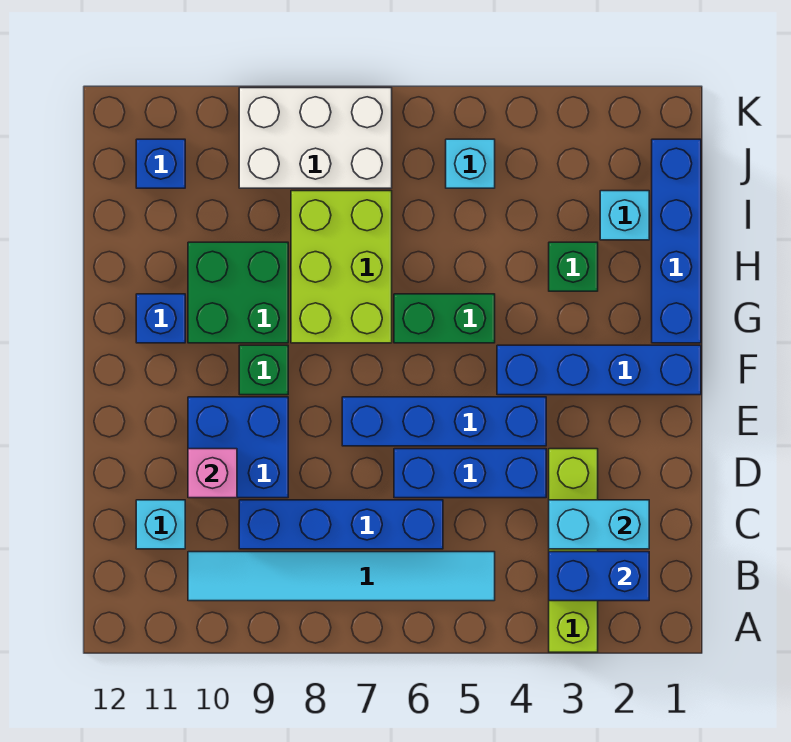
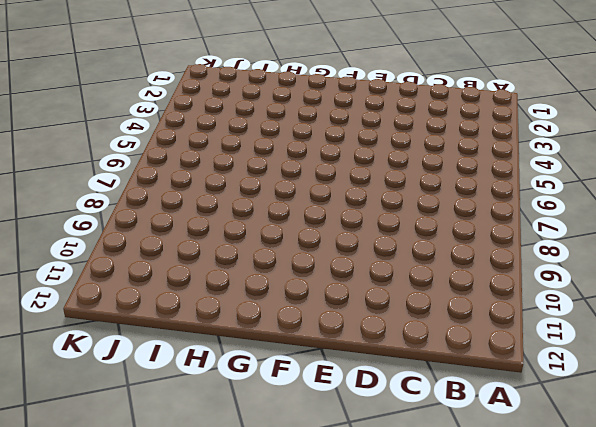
none -> lime brick A3:D3 level 1
none -> cyan tile B5:B10 level 1
none -> blue brick C6:C9 level 1

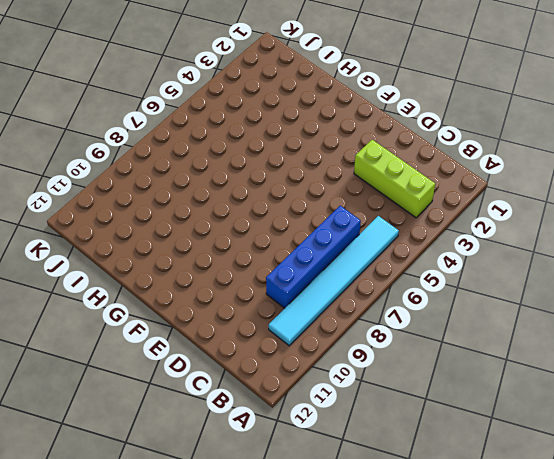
lime brick B3:D3 level 1 -> lime brick A3:D3 level 1
none -> cyan brick C11 level 1
none -> blue brick D4:D6 level 1
none -> blue brick D9:E10 level 1

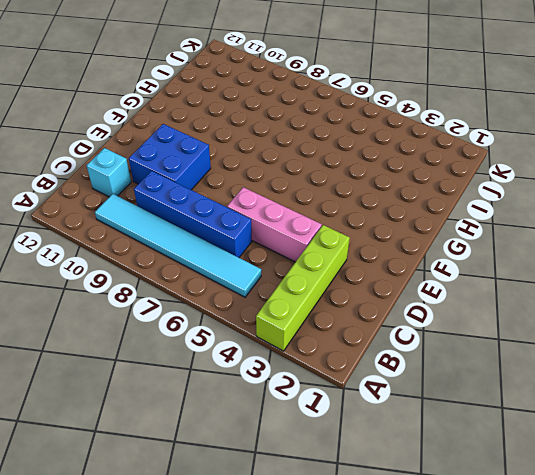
pink brick D4:D6 level 1 -> blue brick D4:D6 level 1
none -> blue brick E4:E7 level 1
none -> blue brick F1:F4 level 1
none -> green brick F9 level 1

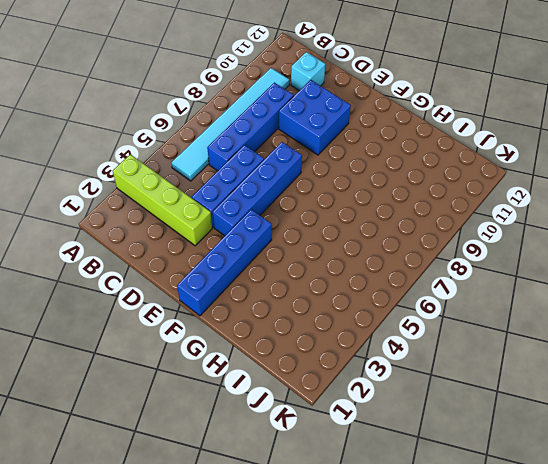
none -> green brick F9 level 1
none -> blue brick G1:J1 level 1
none -> green brick G5:G6 level 1

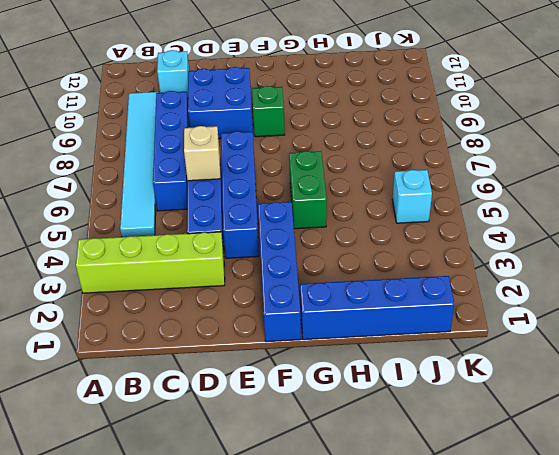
tan brick D6 level 2 -> none
none -> lime brick G7:I8 level 1
none -> green brick G9:H10 level 1
none -> blue brick G11 level 1

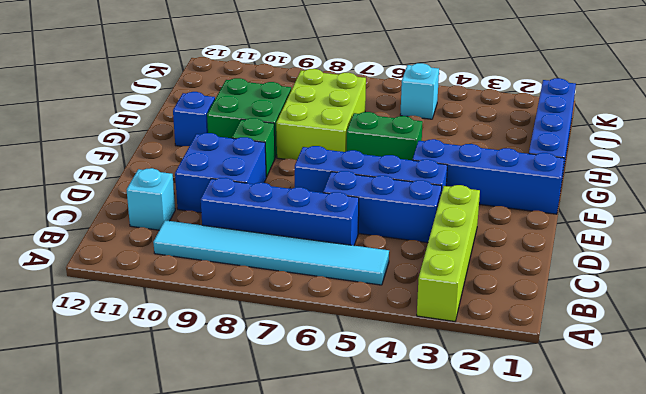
none -> green brick H3 level 1
none -> cyan brick I2 level 1
none -> white brick J7:K9 level 1

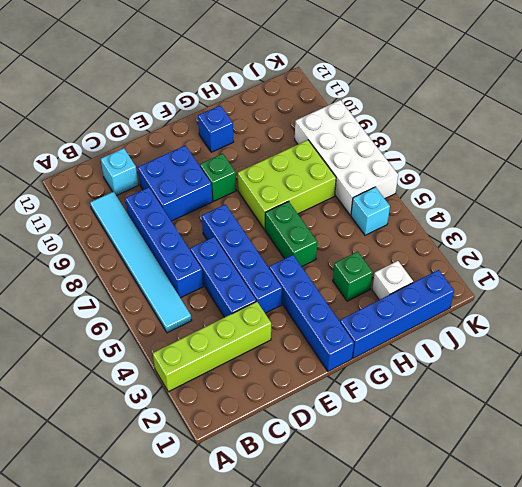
white brick I2 level 1 -> cyan brick I2 level 1
white brick J6:K9 level 1 -> white brick J7:K9 level 1
none -> green brick G9:H10 level 1
none -> blue brick J11 level 1
none -> blue brick B2:B3 level 2

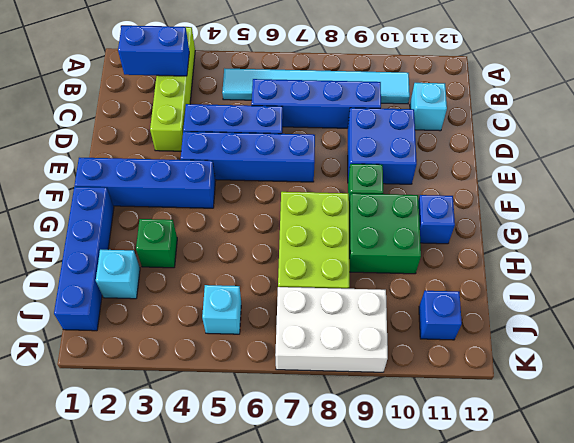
none -> green brick G5:G6 level 1
none -> cyan brick C2:C3 level 2
none -> pink brick D10 level 2

